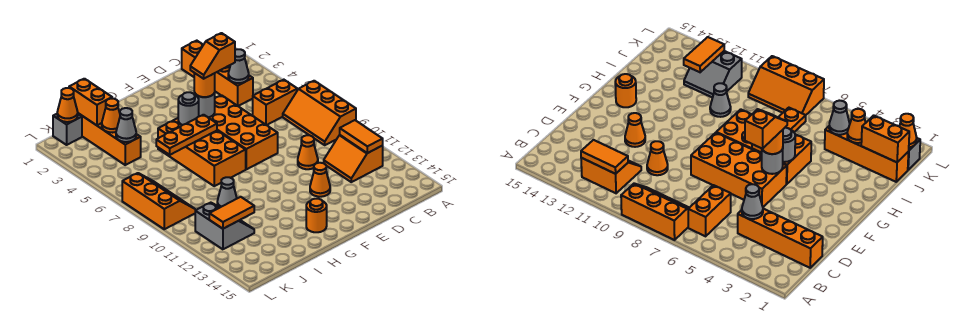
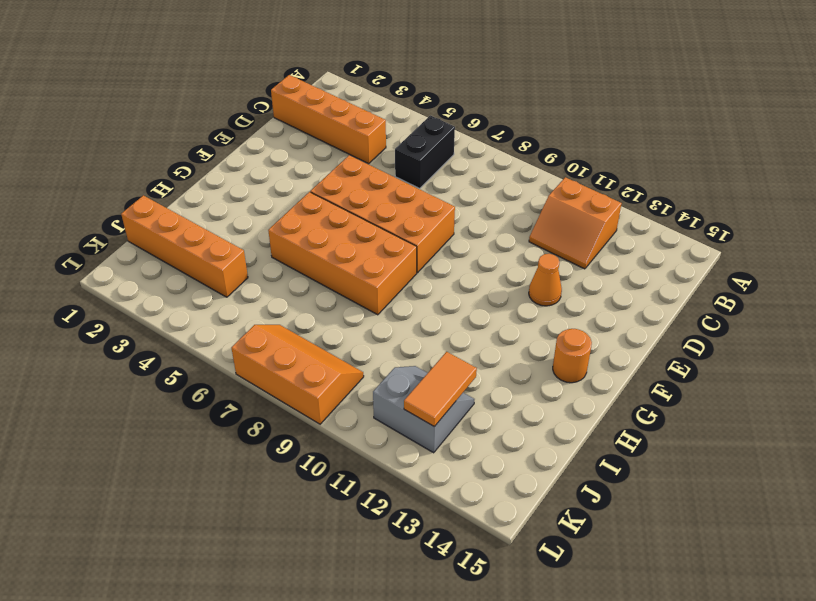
black brick B6:C6 level 1 -> orange brick B6:C6 level 1
none -> orange slope A7:B9 level 1 top A
none -> orange cone D10 level 1
none -> grey cone I10 level 1

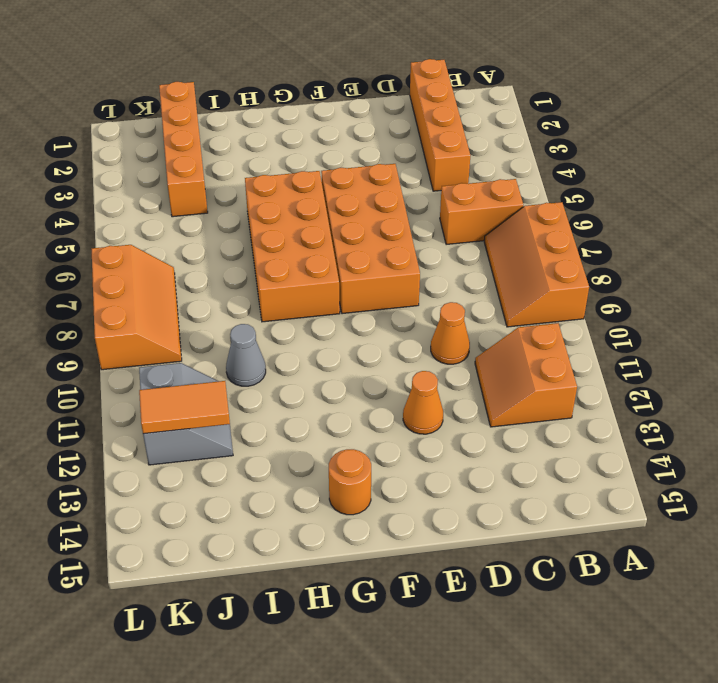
none -> grey brick K1 level 1
none -> orange tile B11:B12 level 2
none -> grey cone C4 level 2

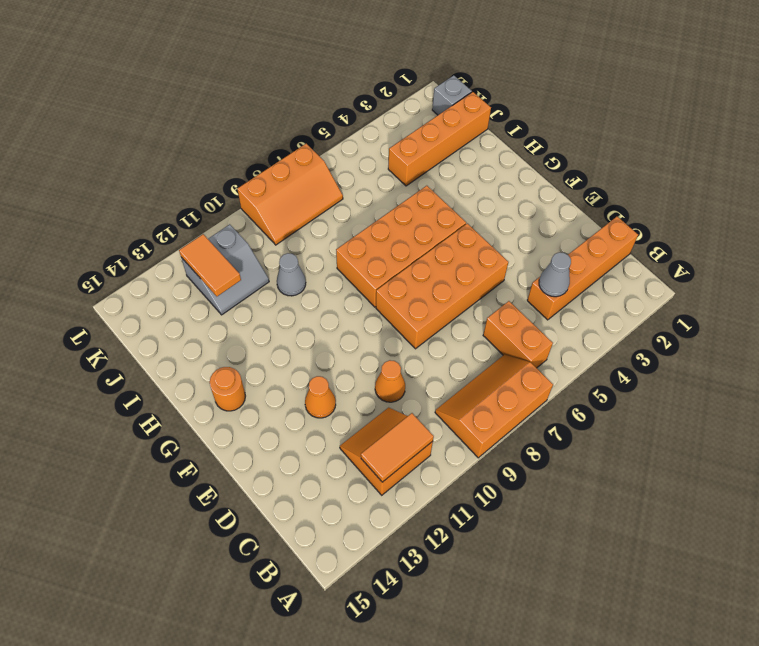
none -> grey round brick F5 level 2
none -> grey round brick G5 level 2
none -> orange plate G6:I6 level 2

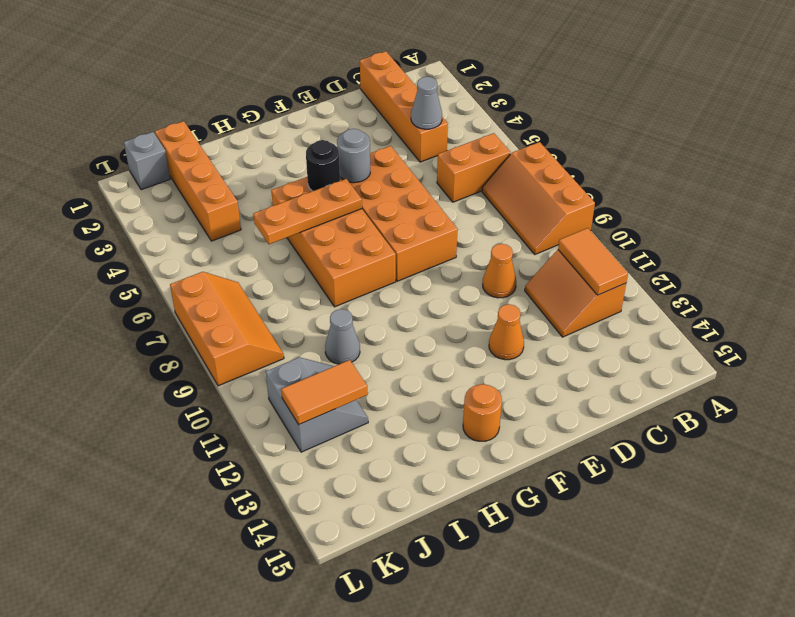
black round brick G5 level 2 -> grey round brick G5 level 2
none -> orange brick J1:J2 level 2
none -> orange cone J3 level 2
none -> grey cone J4 level 2

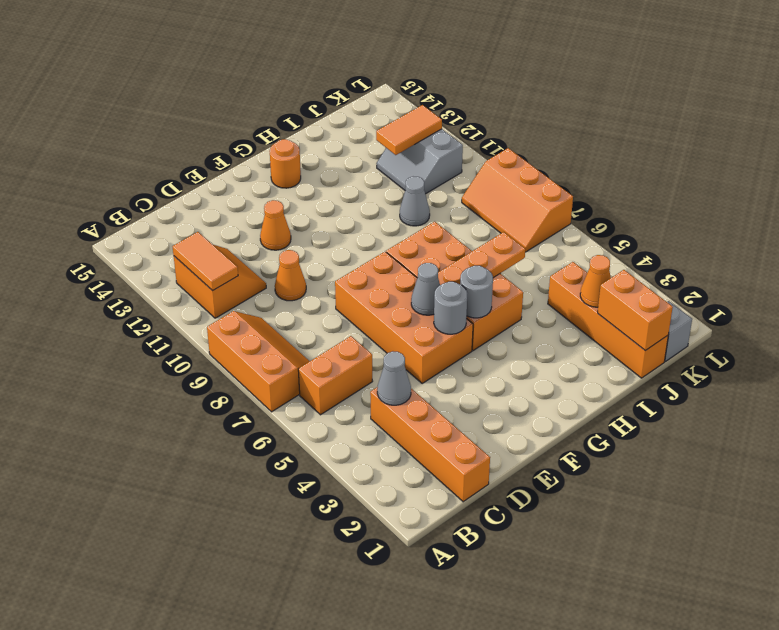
grey cone F6 level 2 -> grey cone J4 level 2
none -> orange cone K1 level 2
none -> orange round brick F5 level 3
none -> orange slope E5:F5 level 4 top E

